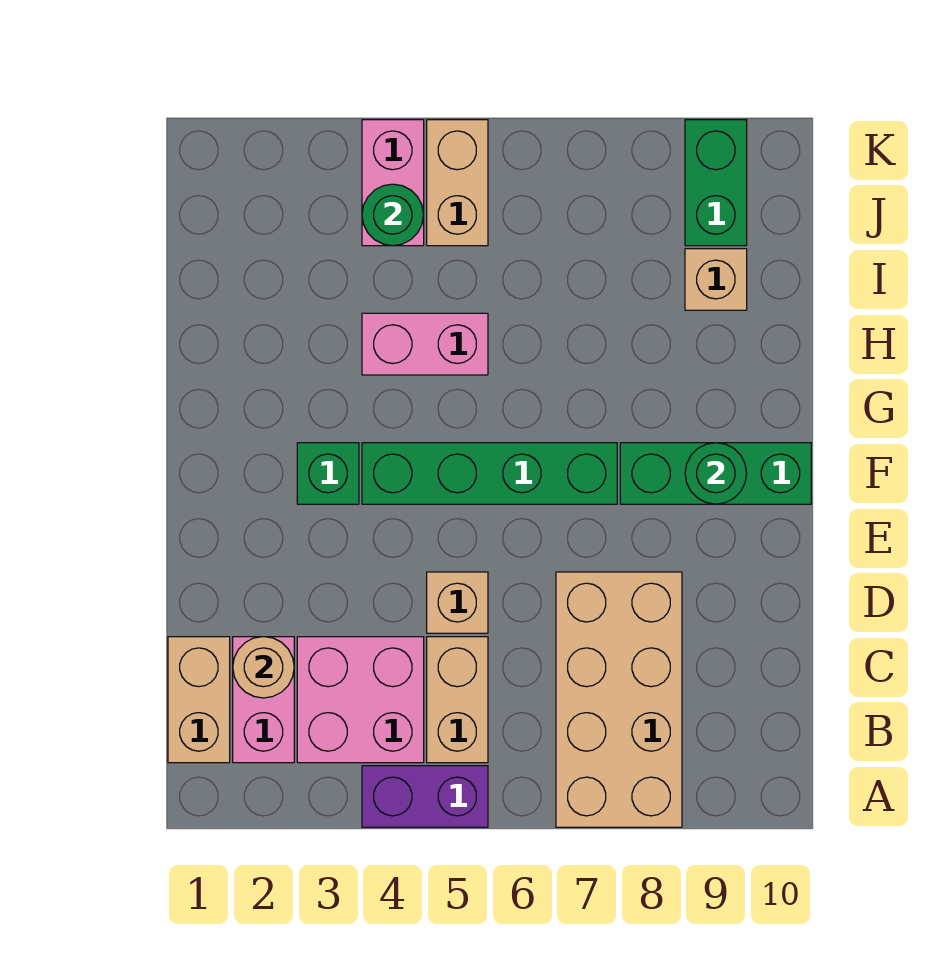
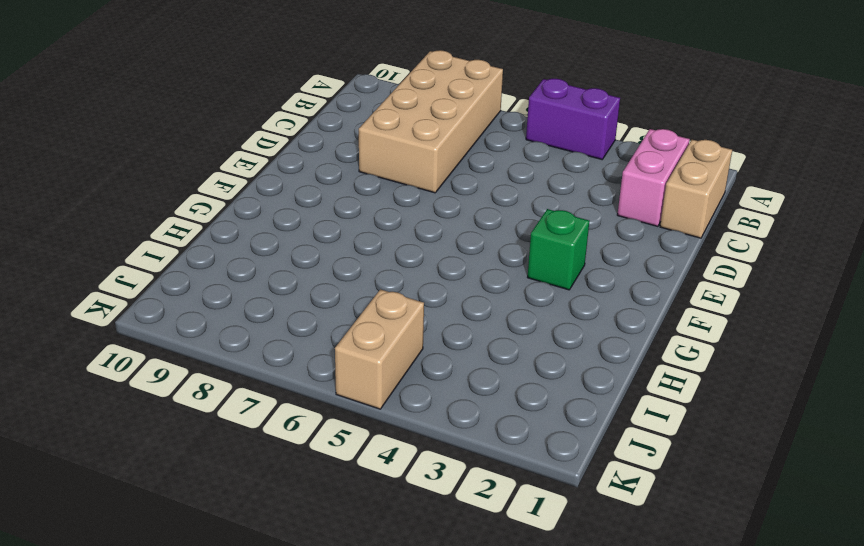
none -> pink brick B3:C4 level 1
none -> tan brick B5:C5 level 1
none -> tan brick D5 level 1

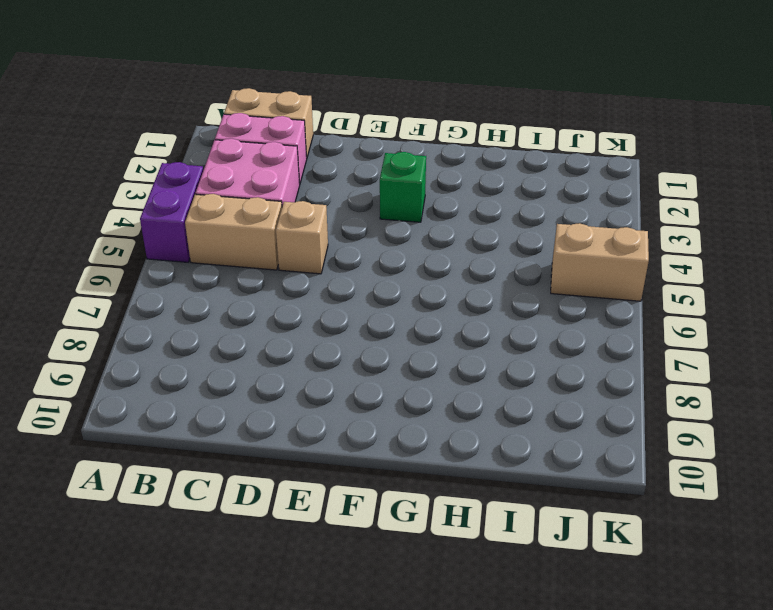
none -> tan brick A7:D8 level 1
none -> green brick F4:F7 level 1
none -> green brick F8:F10 level 1

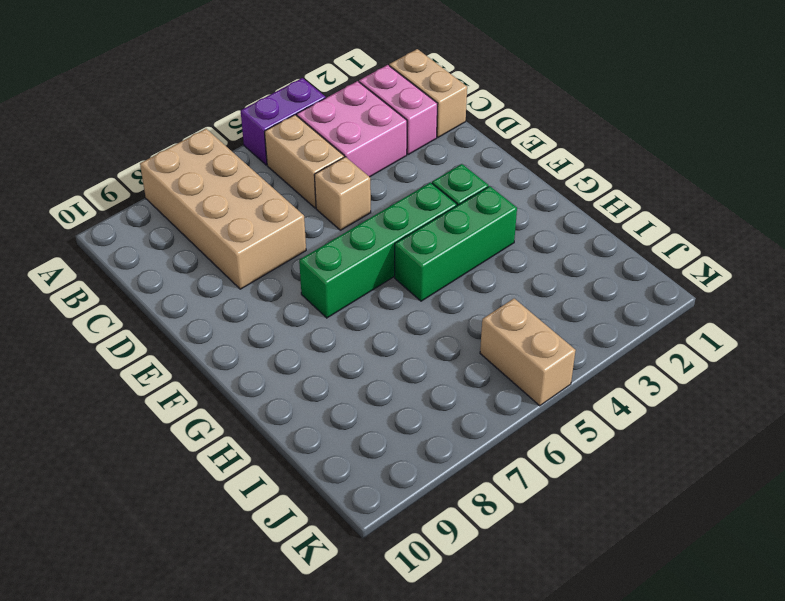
green brick G3:G5 level 1 -> green brick F8:F10 level 1
none -> pink brick H4:H5 level 1
none -> tan brick I9 level 1
none -> pink brick J4:K4 level 1

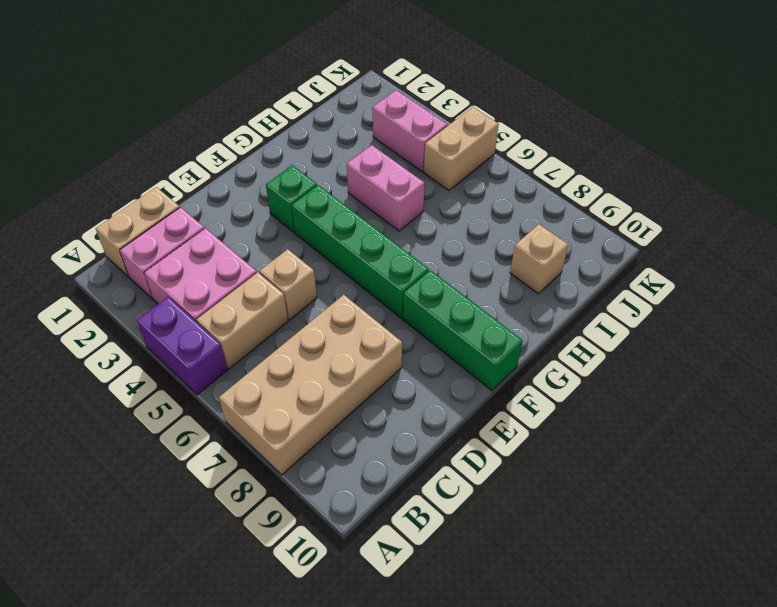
pink brick J3:J4 level 1 -> pink brick J4:K4 level 1
none -> green brick J9:K9 level 1
none -> tan round brick C2 level 2
none -> green round brick F9 level 2

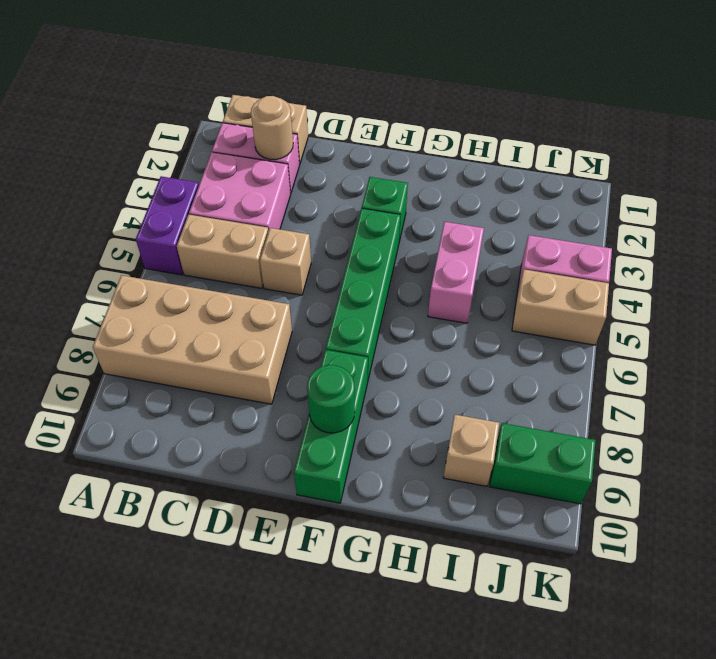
none -> green round brick J4 level 2

